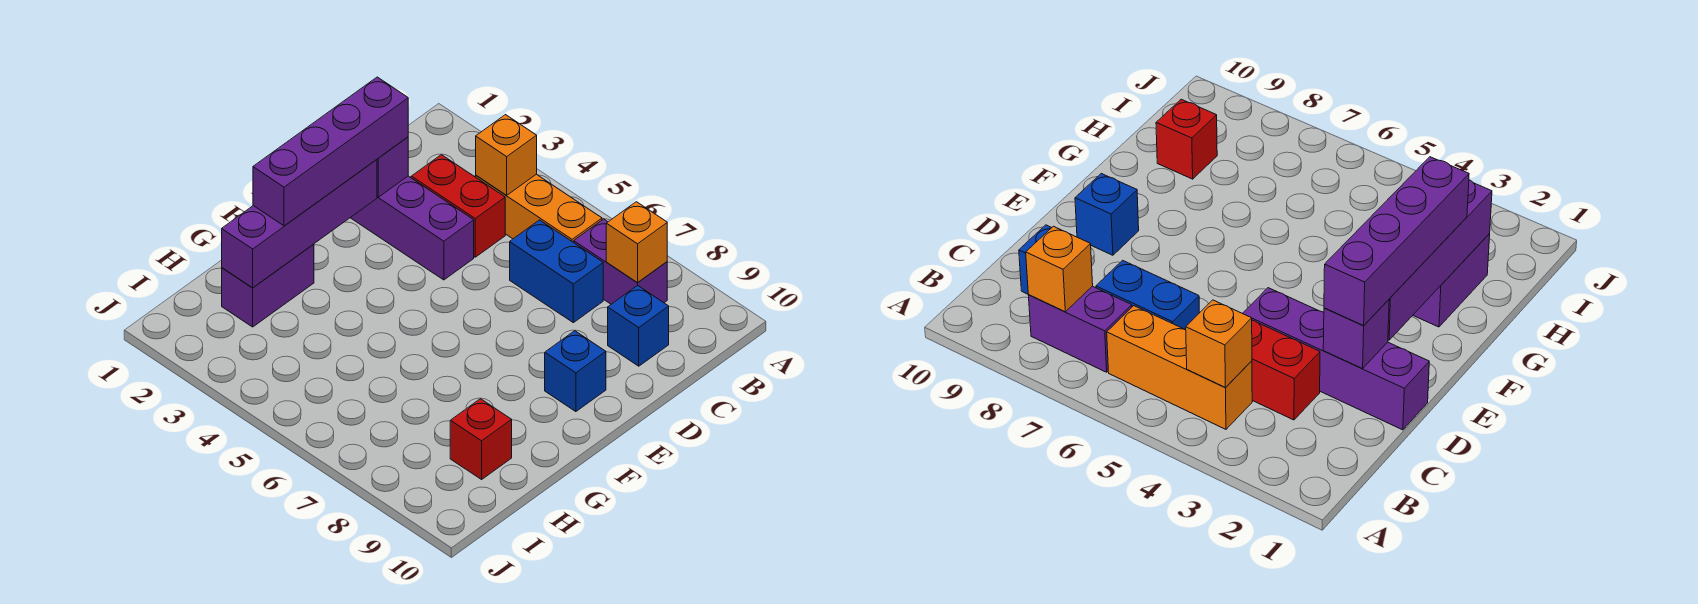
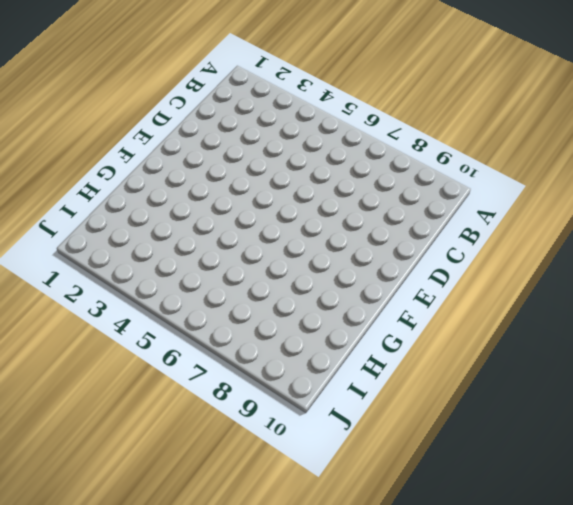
none -> orange brick B4:B6 level 1
none -> purple brick B7:B8 level 1
none -> red brick C3:C4 level 1

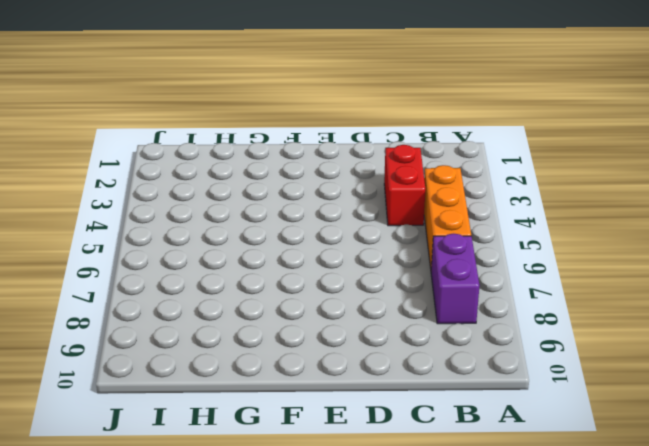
none -> blue brick C6:C7 level 1
none -> blue brick C9 level 1
none -> purple brick D1:D4 level 1

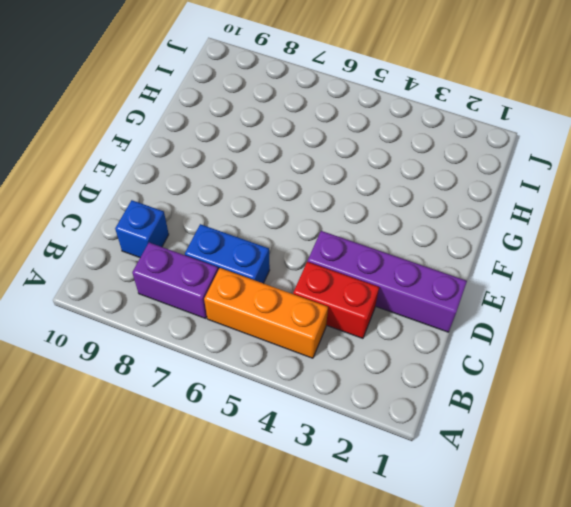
none -> blue brick E9 level 1
none -> purple brick G2:H2 level 1
none -> red brick H9 level 1

